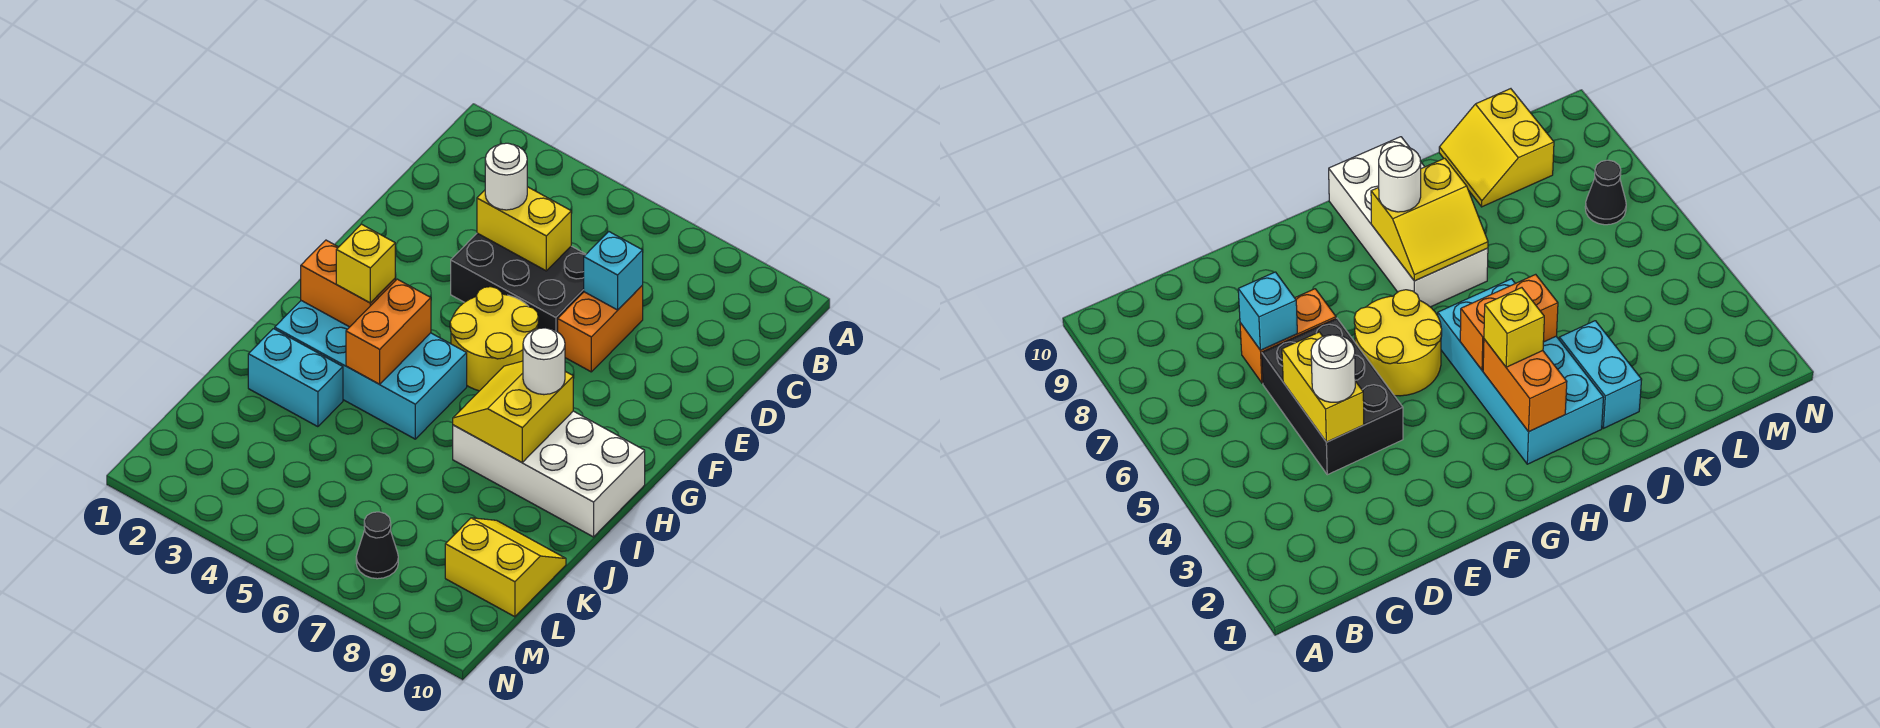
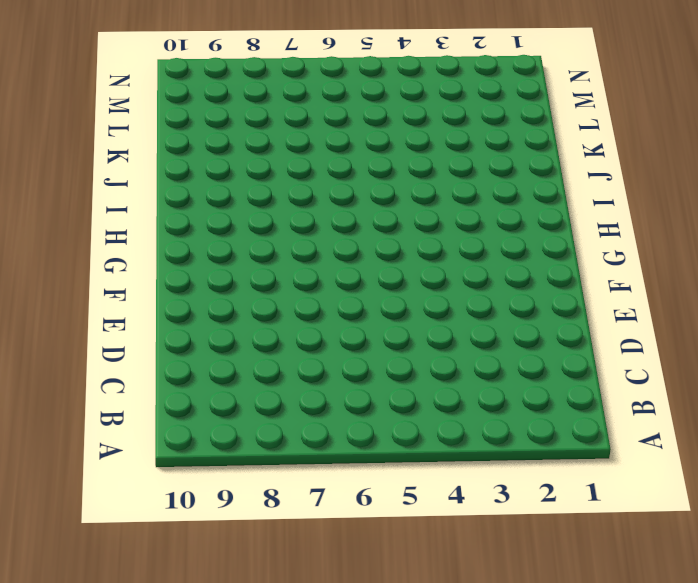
none -> black brick D4:E6 level 1
none -> orange brick D7:E7 level 1
none -> yellow round brick F5:G6 level 1

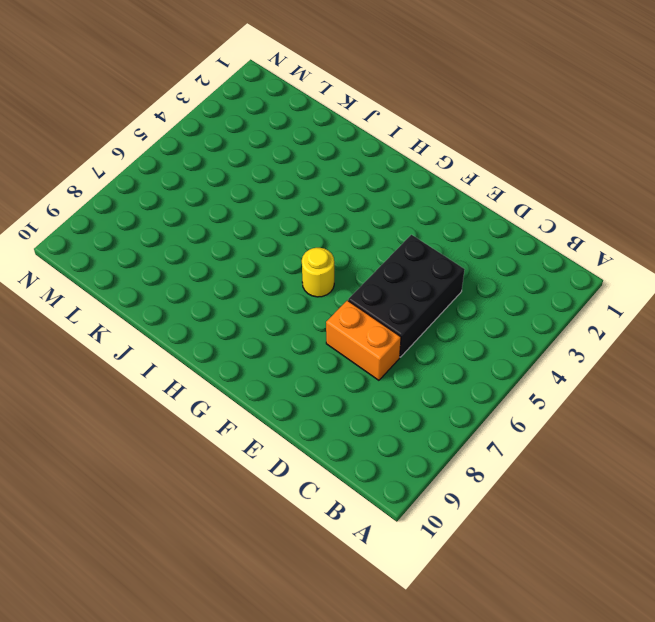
yellow round brick G6 level 1 -> yellow round brick F5:G6 level 1
none -> cyan brick H2:I5 level 1
none -> white brick H7:I10 level 1
none -> cyan brick J2:J3 level 1

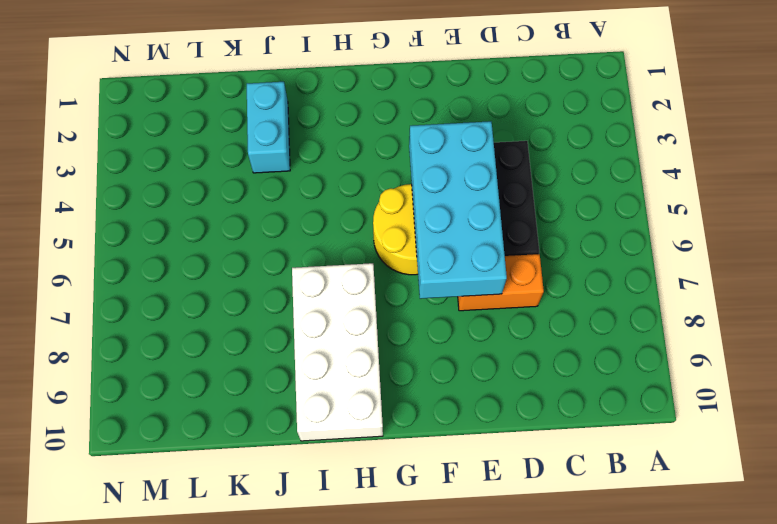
cyan brick E4:F7 level 2 -> cyan brick H2:I5 level 1
none -> yellow slope K9:L10 level 1 top L
none -> black cone M7 level 1
none -> yellow brick D4:D5 level 2

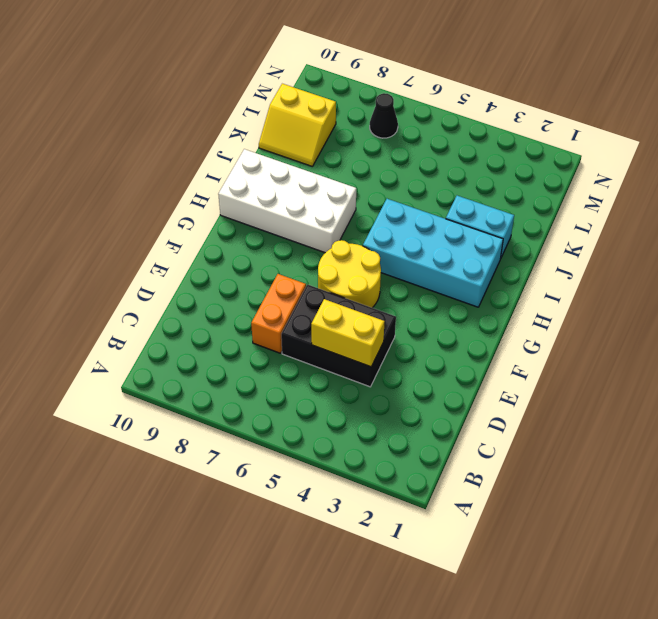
none -> cyan brick D7 level 2
none -> orange brick H2:H3 level 2
none -> orange brick H4:I4 level 2

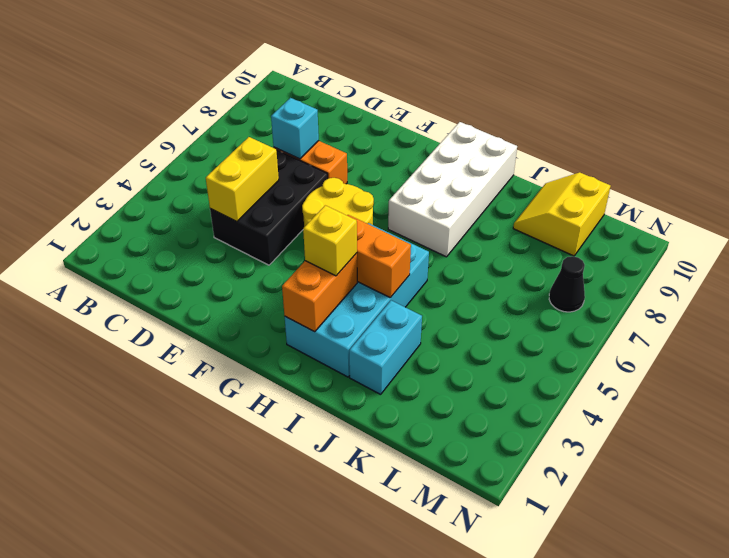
none -> yellow slope H7:I8 level 2 top 8
none -> white round brick D4 level 3
none -> white round brick H8 level 3

